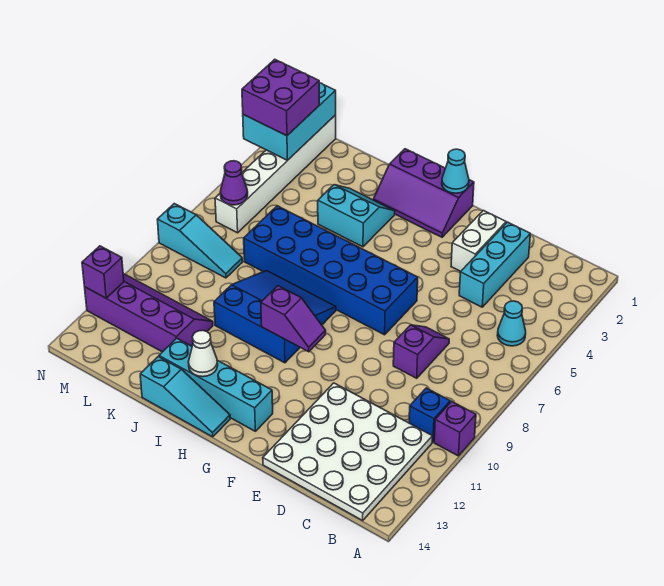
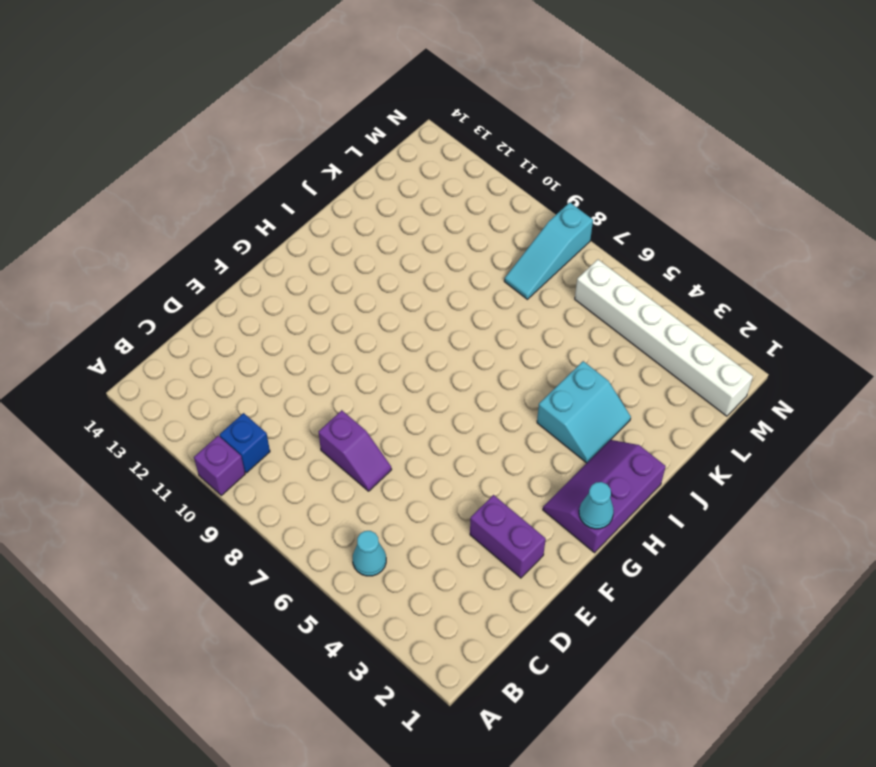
purple brick E2:E3 level 1 -> white brick E2:E3 level 1
none -> white plate B11:E14 level 1
none -> cyan brick D2:D4 level 1
none -> blue brick F6:K7 level 1

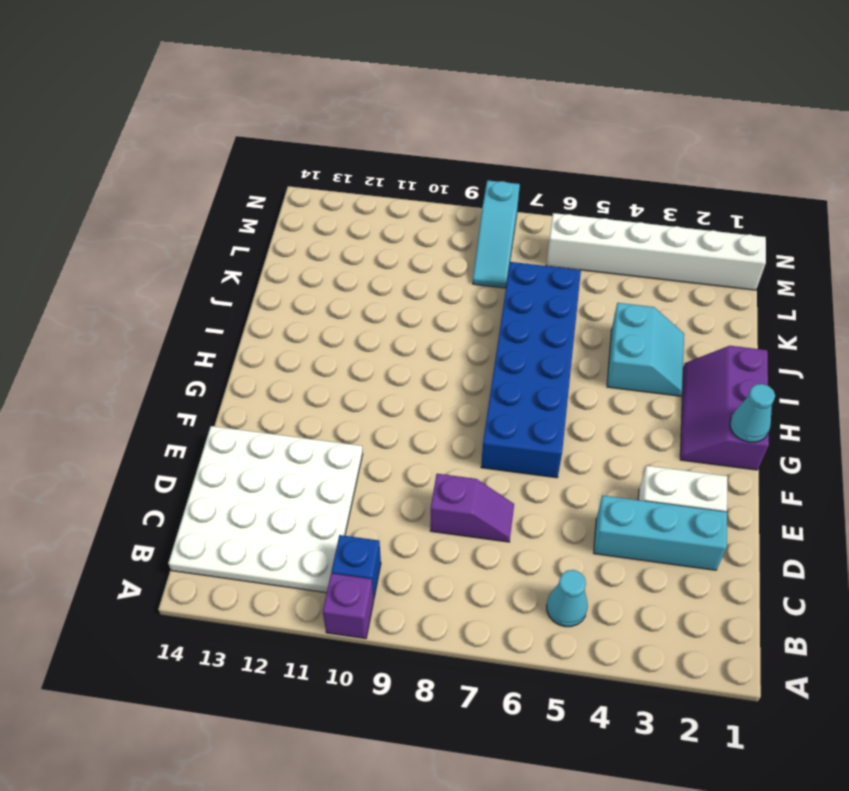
none -> cyan brick G13:J13 level 1
none -> blue slope H8:J10 level 1 top 10
none -> cyan slope H14:J14 level 1 top J

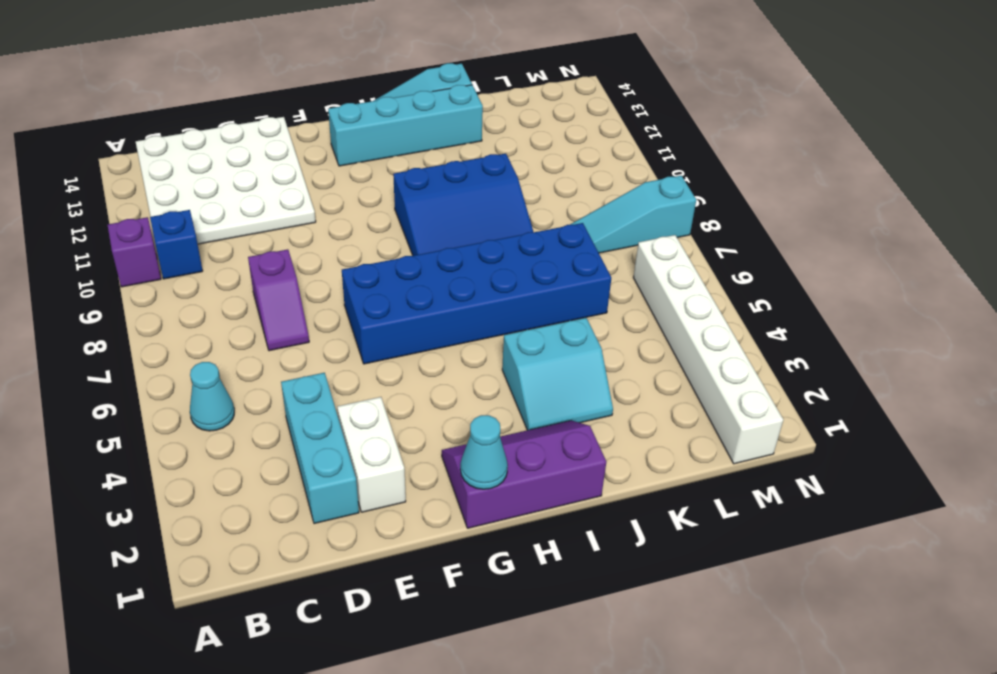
none -> purple slope K11:N12 level 1 top 12
none -> purple slope G10:H10 level 2 top H
none -> white cone I13 level 2

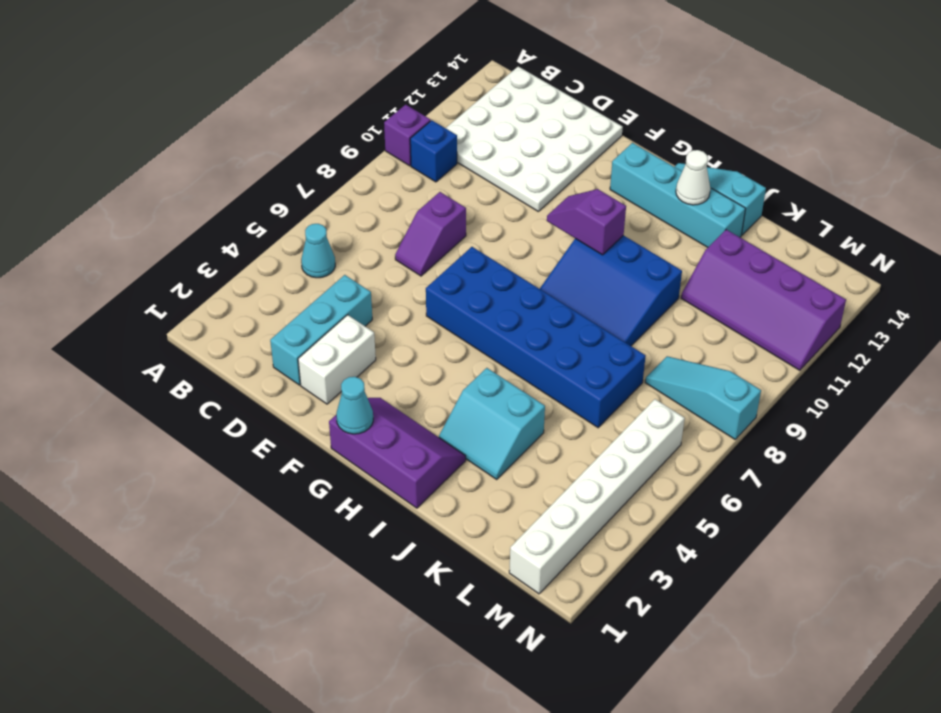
none -> cyan brick M1:N3 level 2
none -> purple cone M6 level 2
none -> purple brick N12 level 2

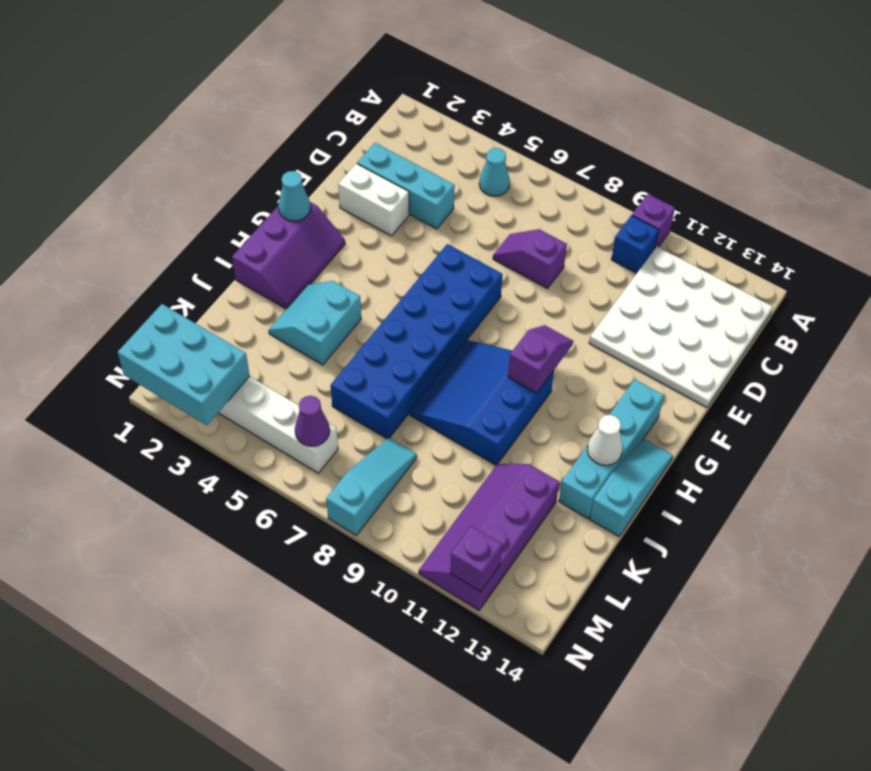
none -> purple brick M2:N3 level 3

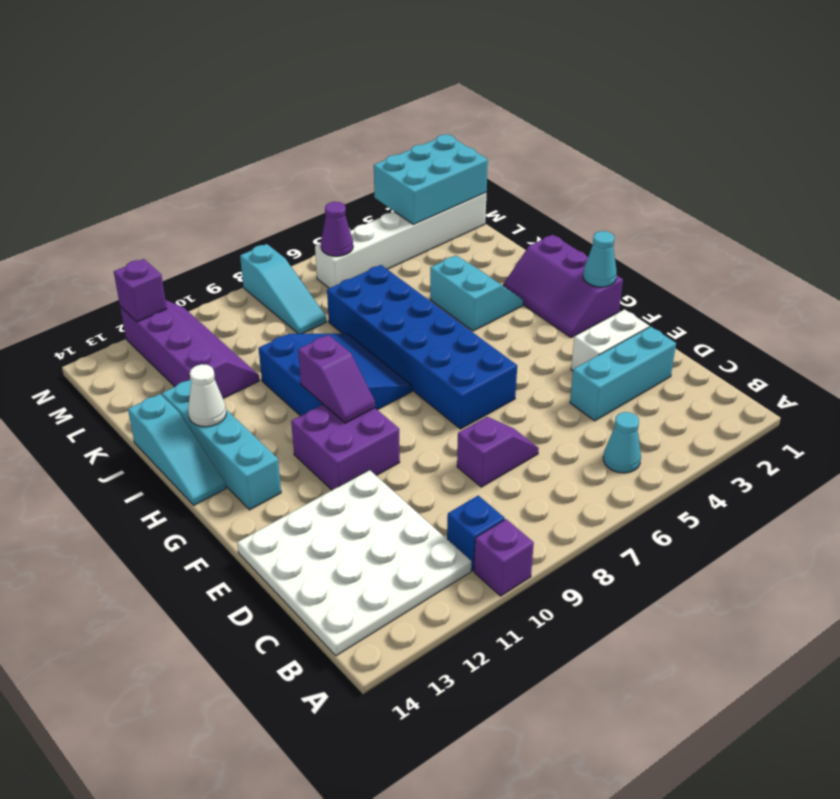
purple brick F10:G11 level 1 -> purple brick M2:N3 level 3

